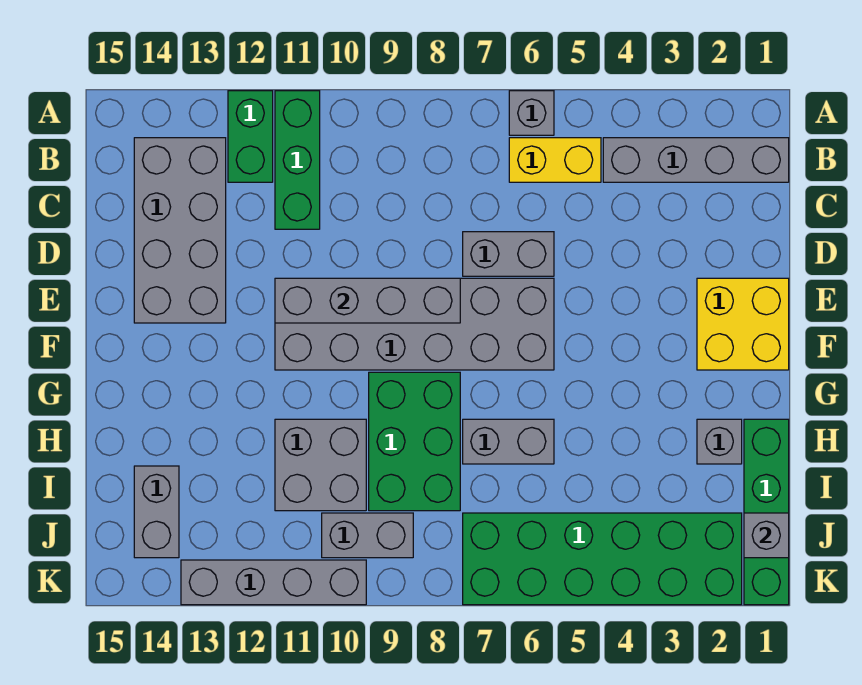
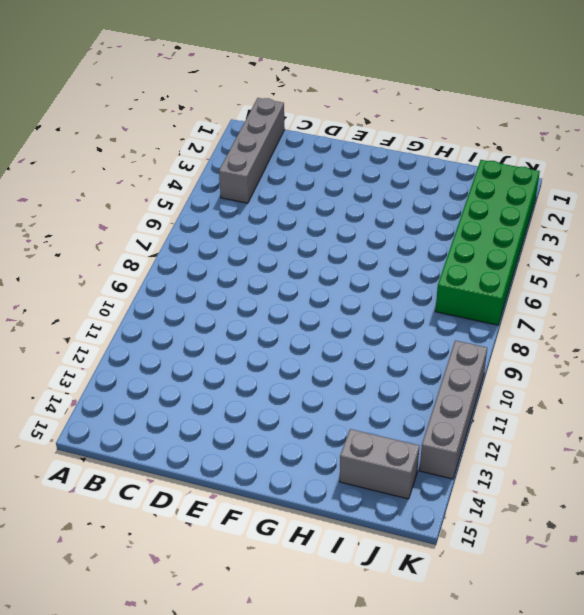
none -> grey brick A6 level 1
none -> green brick A11:C11 level 1
none -> green brick A12:B12 level 1

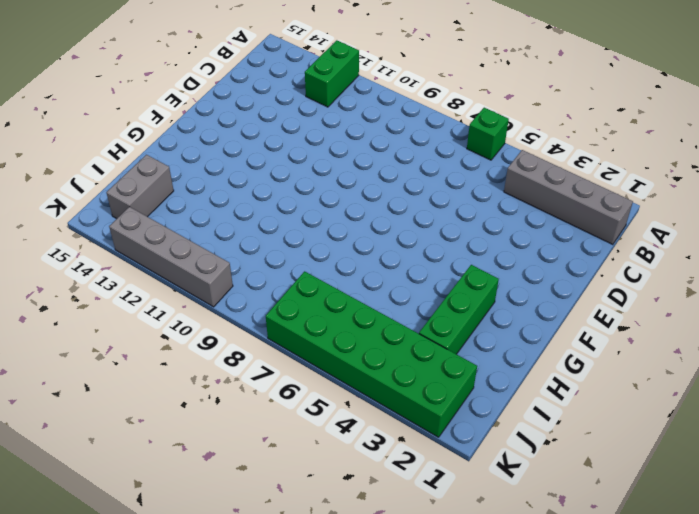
green brick A6 level 1 -> grey brick A6 level 1
green brick G3:I3 level 1 -> green brick A11:C11 level 1
none -> yellow brick B5:B6 level 1
none -> grey brick B13:E14 level 1
none -> grey brick D6:D7 level 1

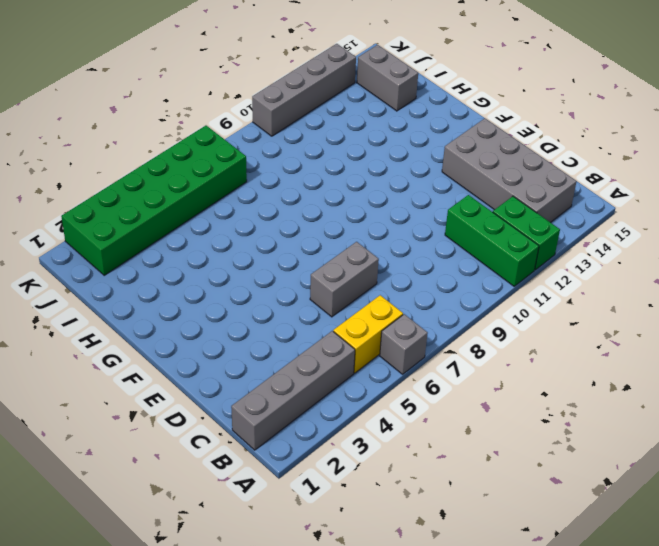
none -> yellow brick E1:F2 level 1
none -> grey brick E6:F11 level 1
none -> green brick G8:I9 level 1

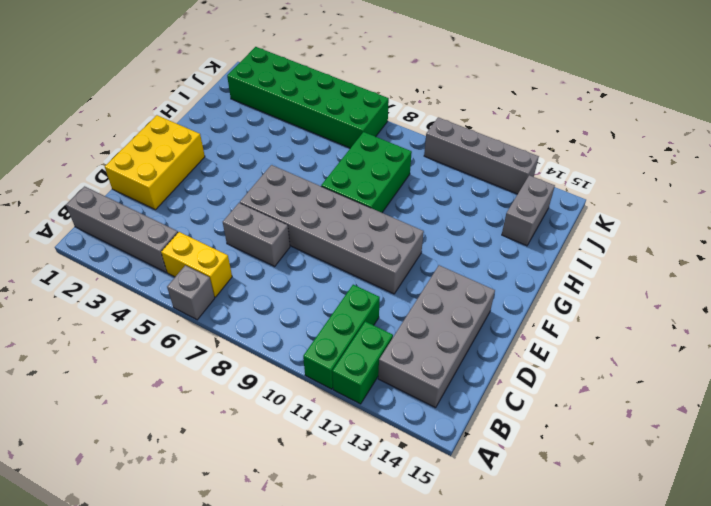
yellow brick D1:F2 level 1 -> yellow brick E1:F2 level 1
none -> green brick H1:K1 level 1
none -> grey brick H2 level 1
none -> grey brick H6:H7 level 1

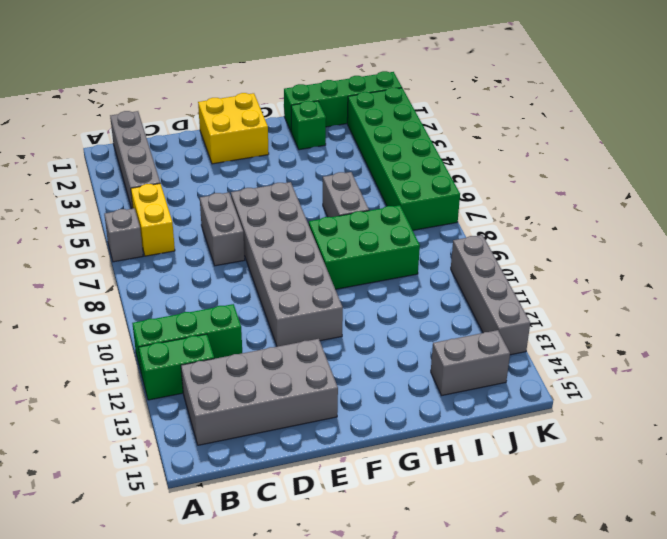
green brick H2 level 1 -> grey brick H2 level 1
none -> grey brick H10:I11 level 1
none -> grey brick J9:J10 level 1
none -> grey brick E8:E11 level 2

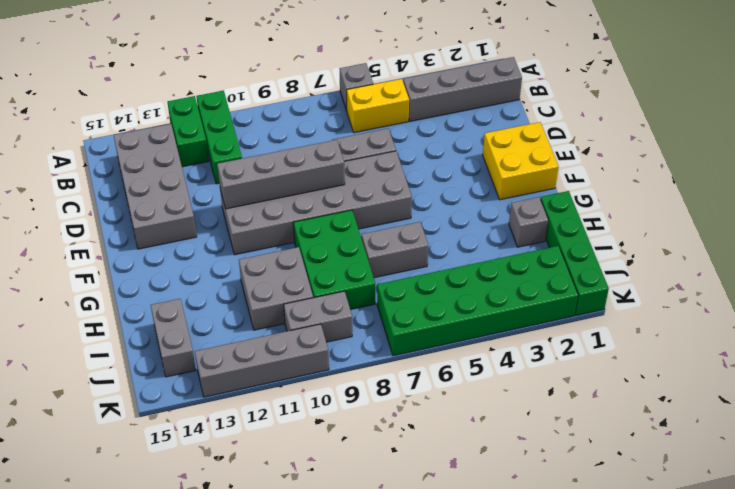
none -> grey brick J1 level 2

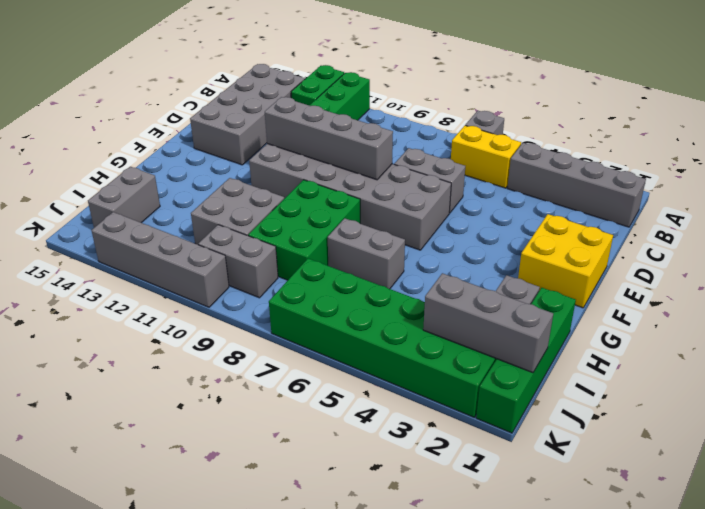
grey brick J1:J3 level 2 -> grey brick J1 level 2

